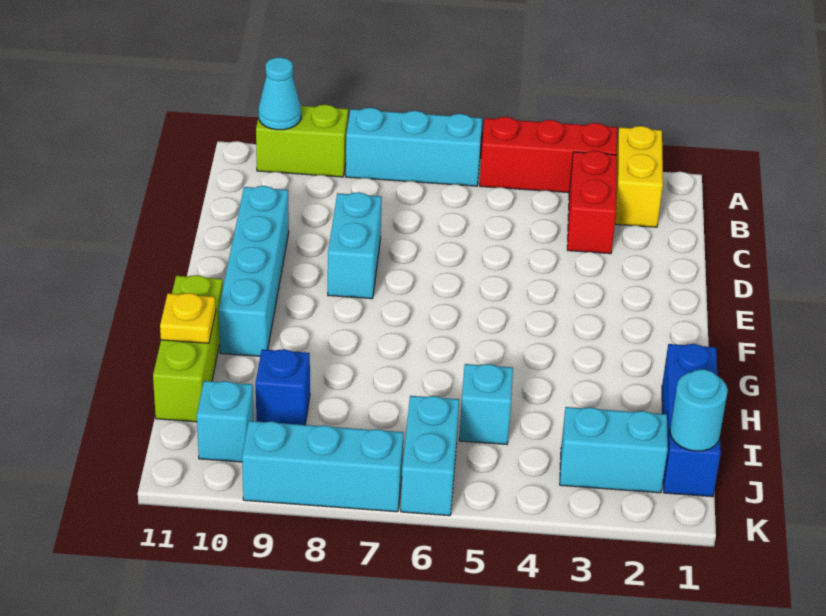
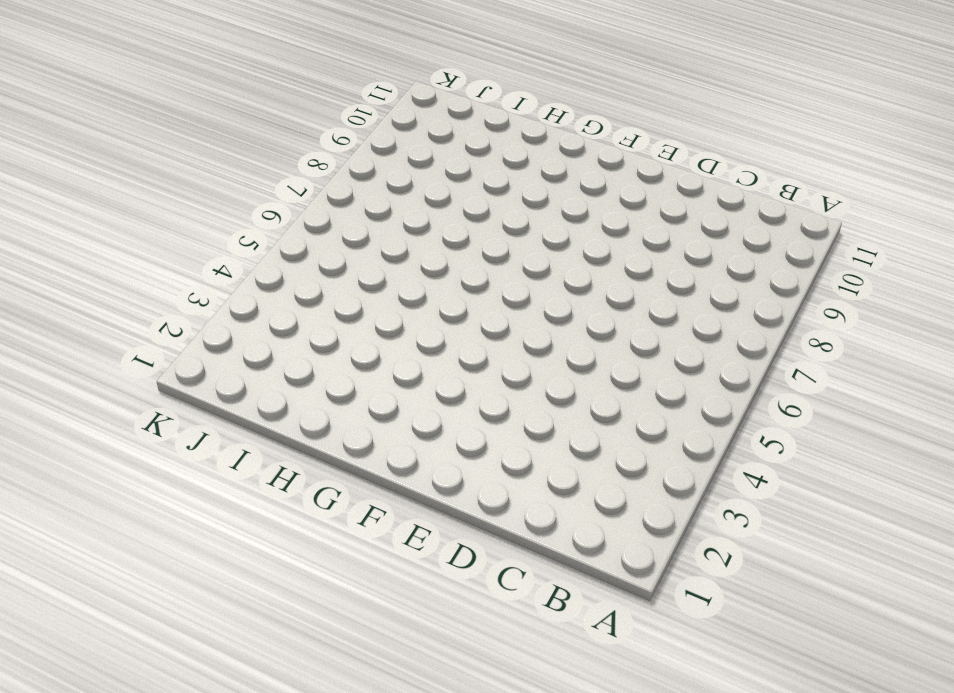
none -> yellow brick A2:B2 level 1
none -> red brick A3:A5 level 1
none -> cyan brick A6:A8 level 1

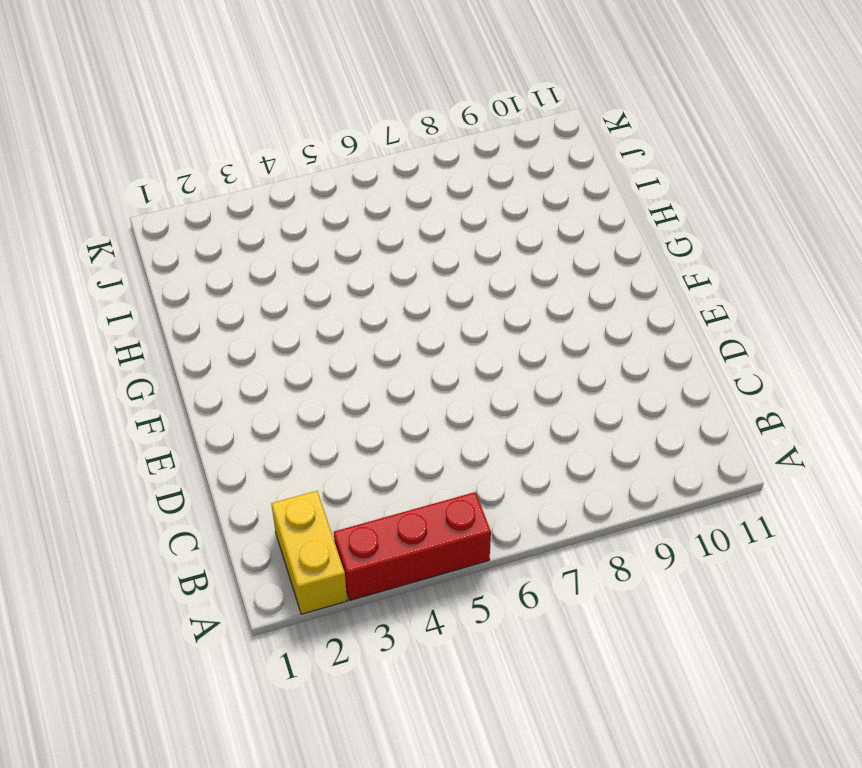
none -> cyan brick A6:A8 level 1
none -> lime brick A9:A10 level 1
none -> red brick B3:C3 level 1

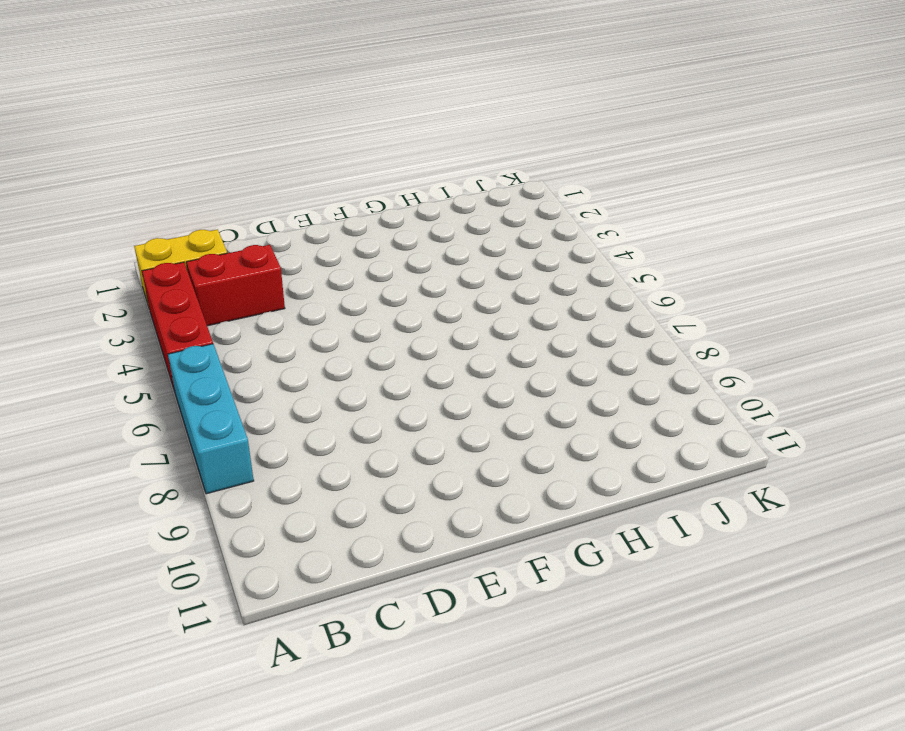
none -> lime brick A9:A10 level 1
none -> cyan brick D8:E8 level 1
none -> cyan brick D10:G10 level 1

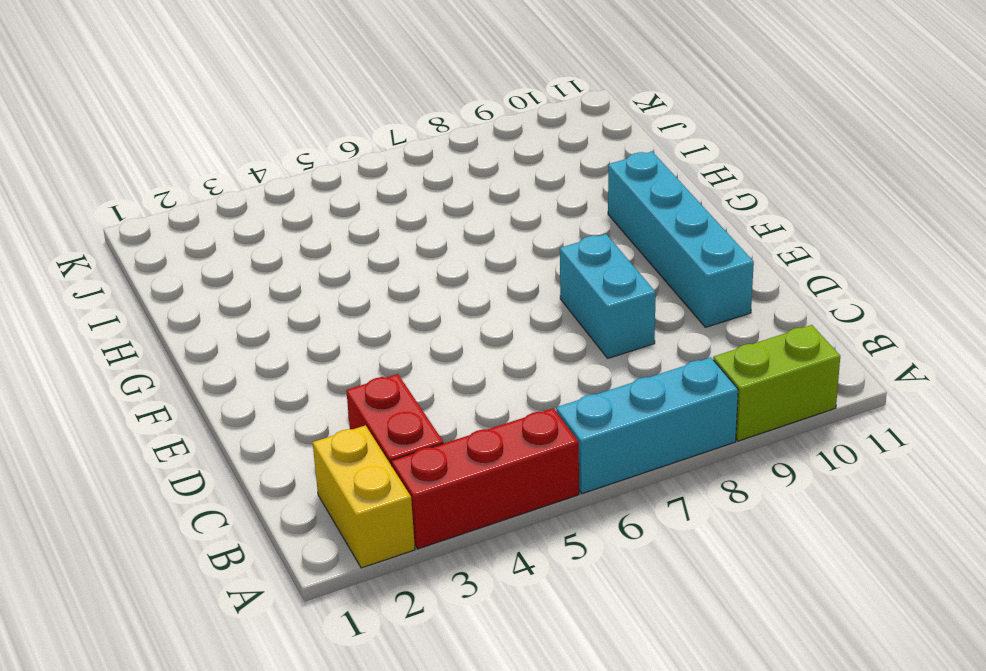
none -> lime brick G11:I11 level 1
none -> blue brick H1:J1 level 1
none -> cyan brick I5 level 1

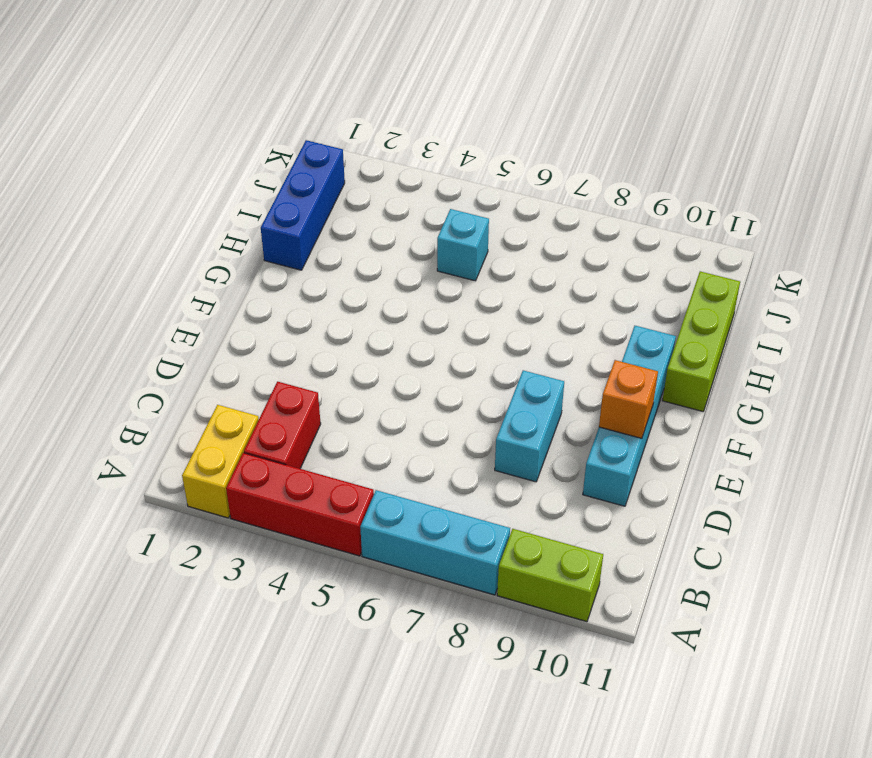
orange brick E10 level 2 -> none
none -> blue brick I9 level 1
none -> cyan brick J2:J3 level 1
none -> cyan brick J6:K6 level 1

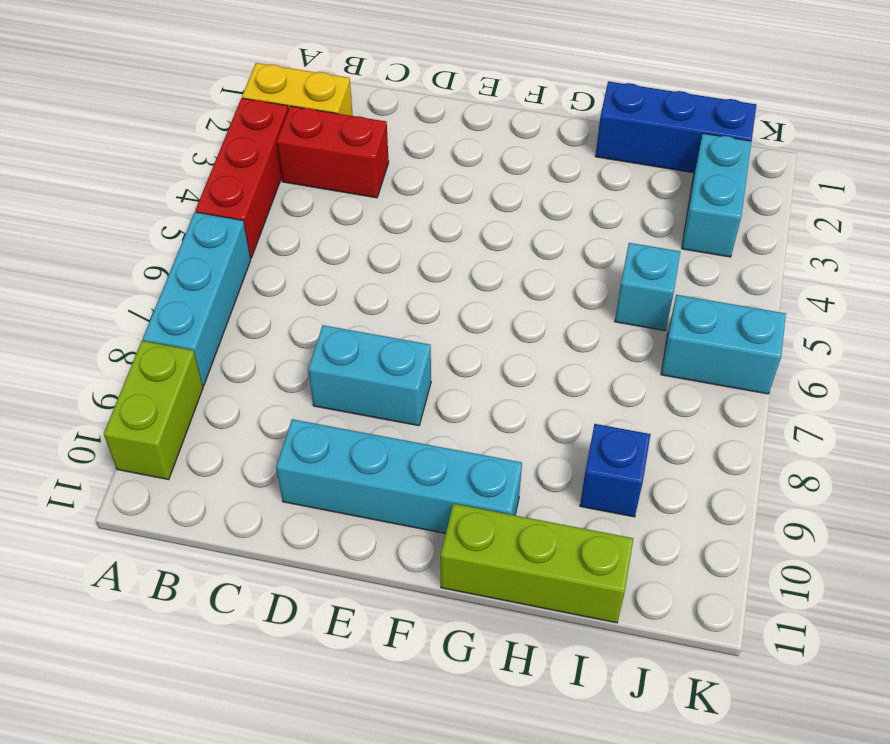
none -> cyan brick J10 level 1
none -> cyan brick K7:K9 level 1
none -> cyan cone A10 level 2

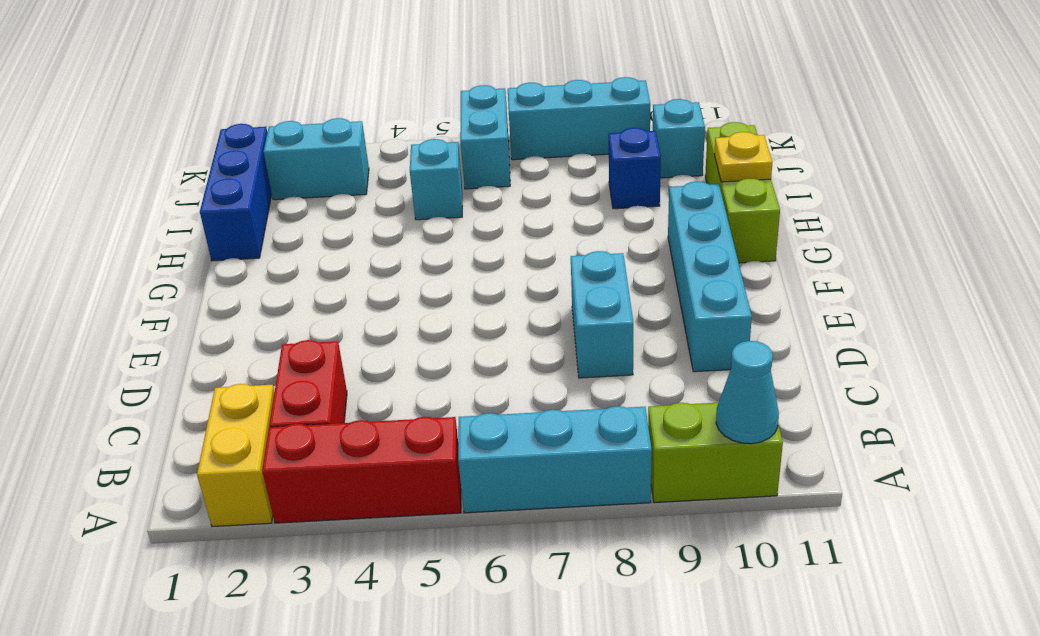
none -> cyan round brick J1 level 2

